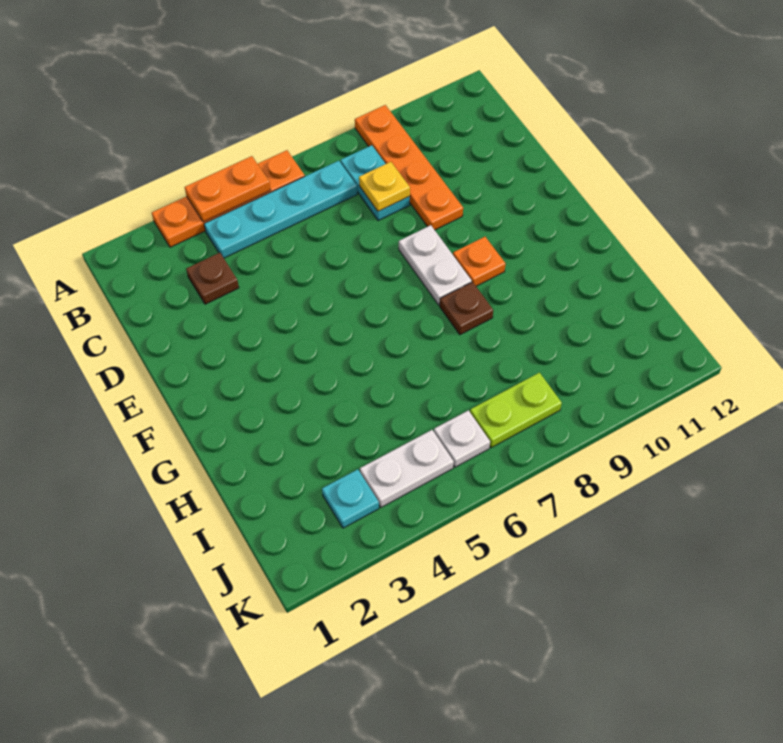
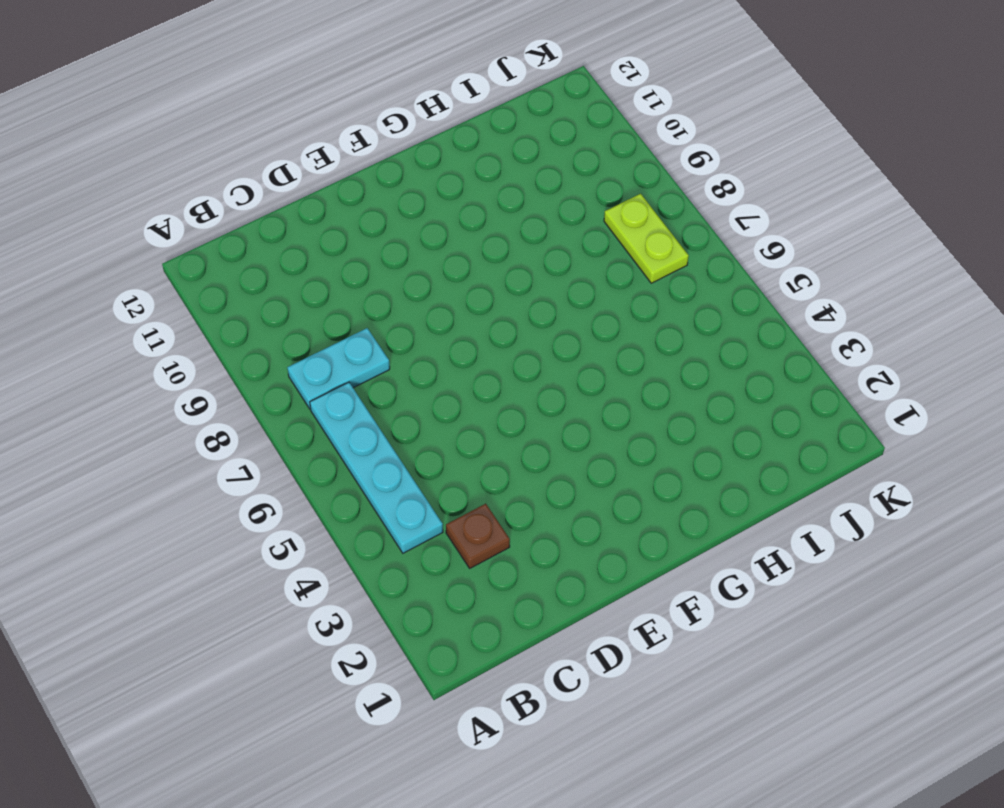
none -> orange plate A3:A6 level 1
none -> orange plate A9:D9 level 1
none -> white plate E8:F8 level 1

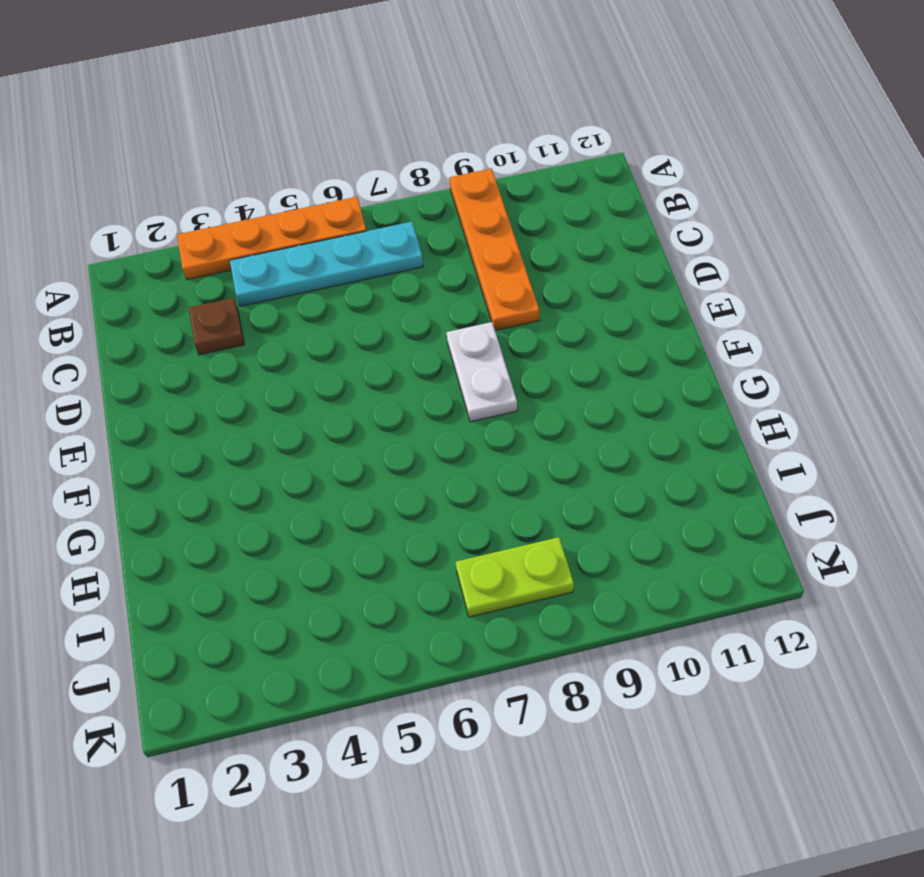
none -> cyan plate B8:C8 level 1
none -> orange plate F9 level 1
none -> brown plate G8 level 1

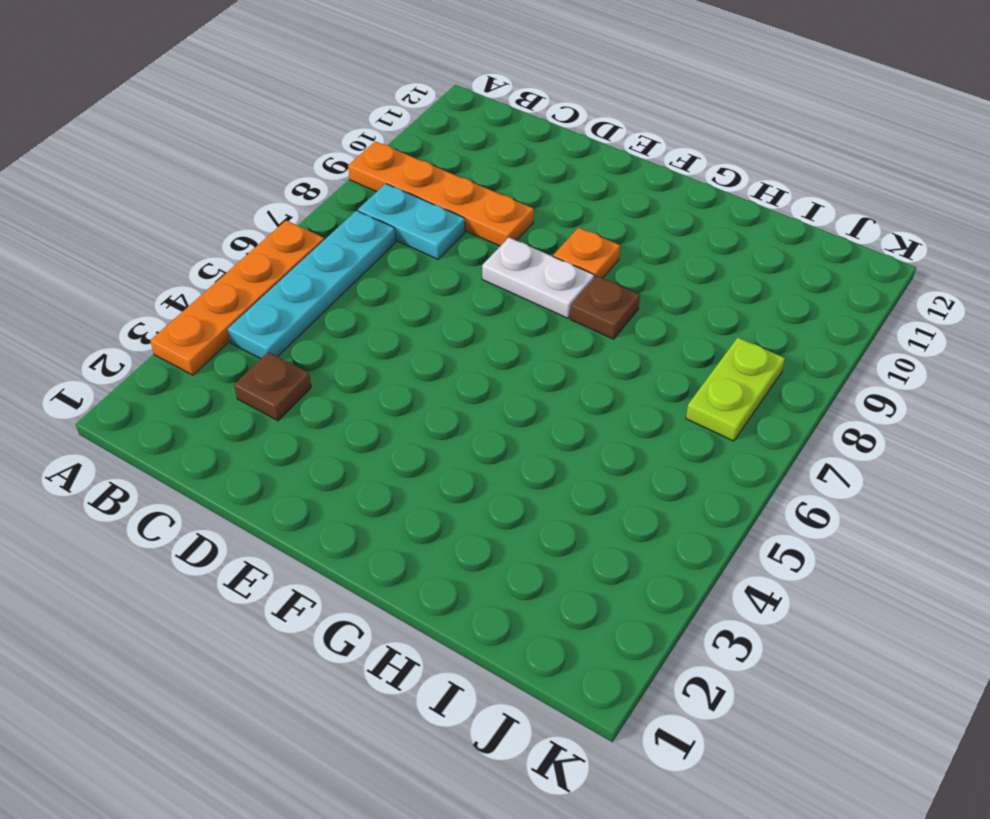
none -> cyan plate J3 level 1
none -> white plate J4:J5 level 1
none -> white plate J6 level 1

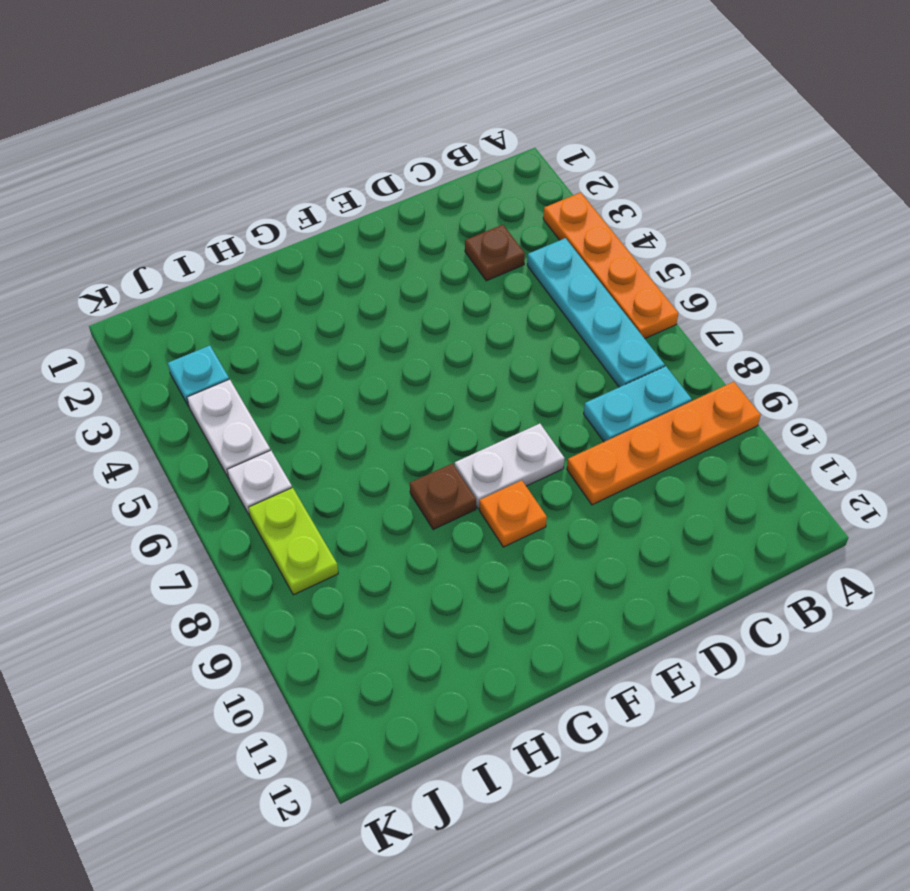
none -> orange plate A4:A5 level 2
none -> yellow plate C8 level 2

